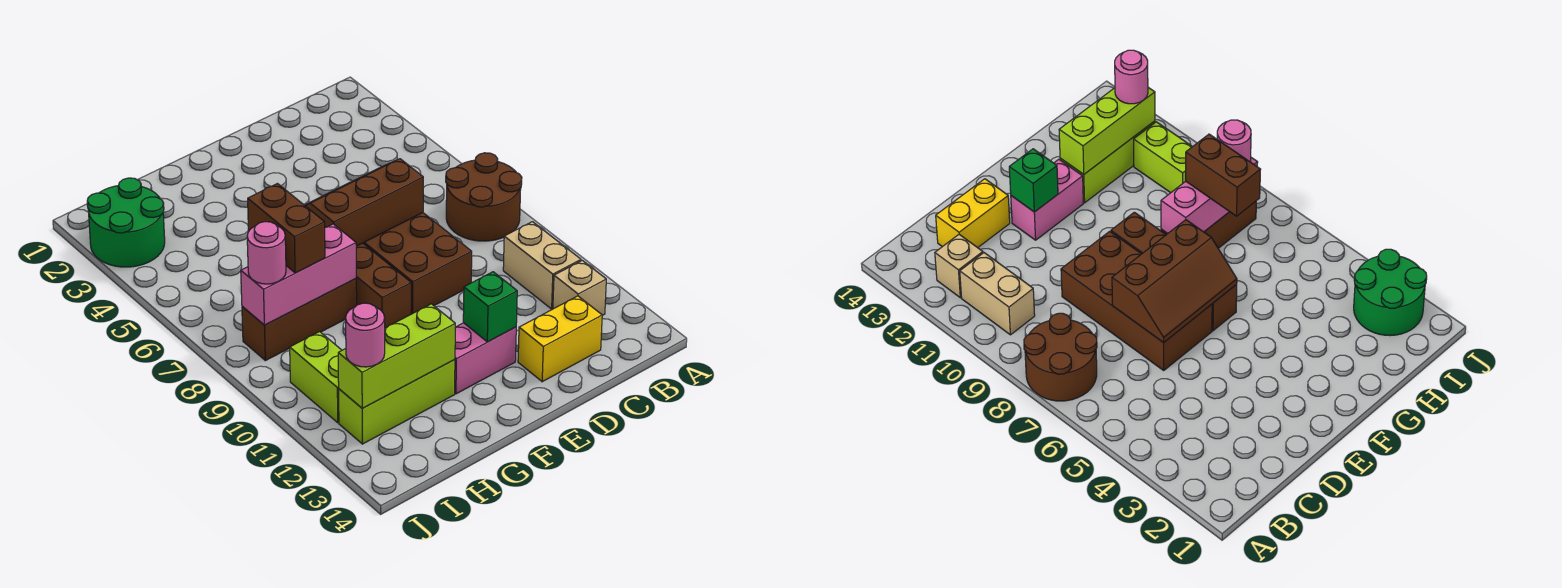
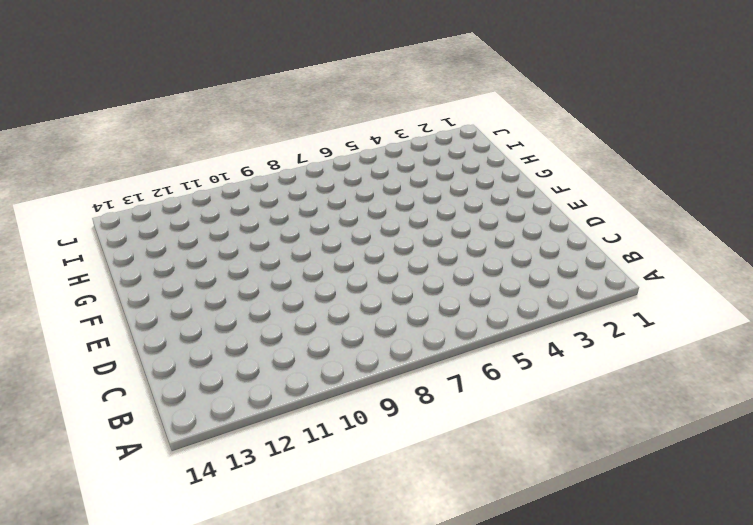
none -> brown round brick A7:B8 level 1
none -> tan brick B10:B11 level 1
none -> tan brick B12 level 1

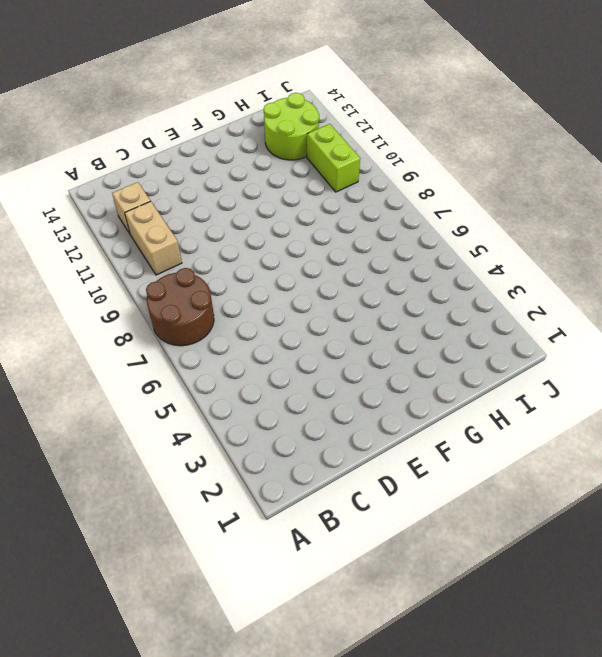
lime round brick H12:I13 level 1 -> lime brick G12:I12 level 1
none -> yellow brick C13:D13 level 1
none -> brown brick D6:E9 level 1
none -> pink brick E12:F12 level 1

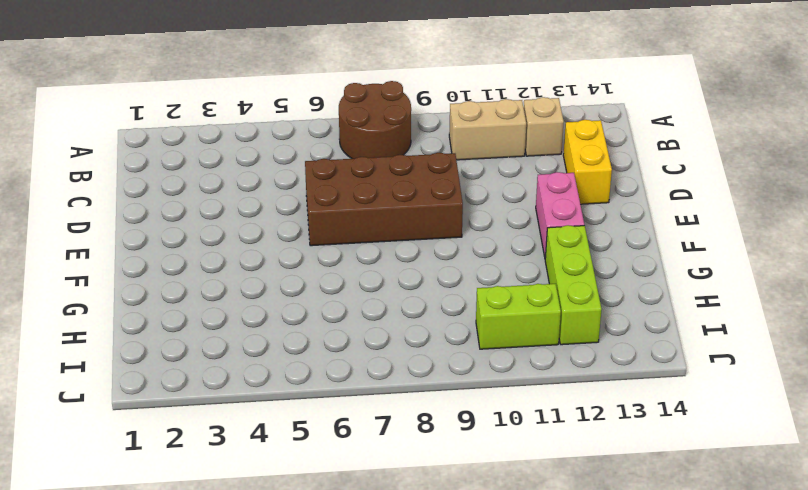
none -> brown brick F6:F9 level 1
none -> brown brick G8:I8 level 1
none -> green round brick I2:J3 level 1

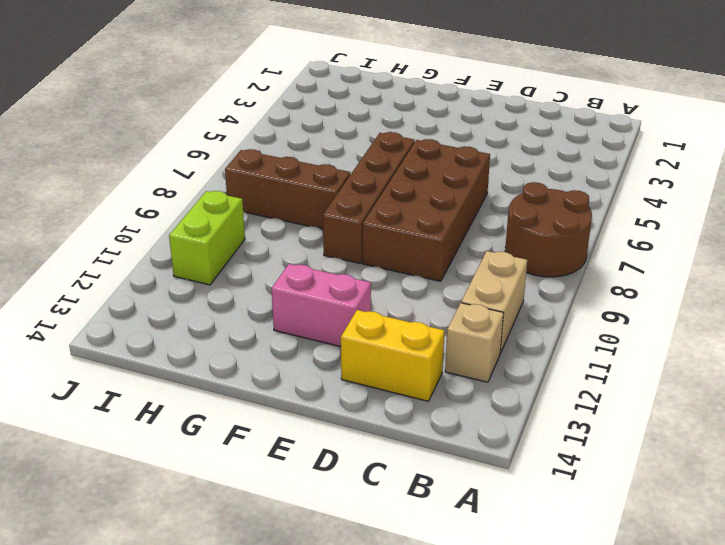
none -> lime brick G12:I12 level 1
none -> green round brick I2:J3 level 1
none -> brown slope D6:F7 level 2 top 7

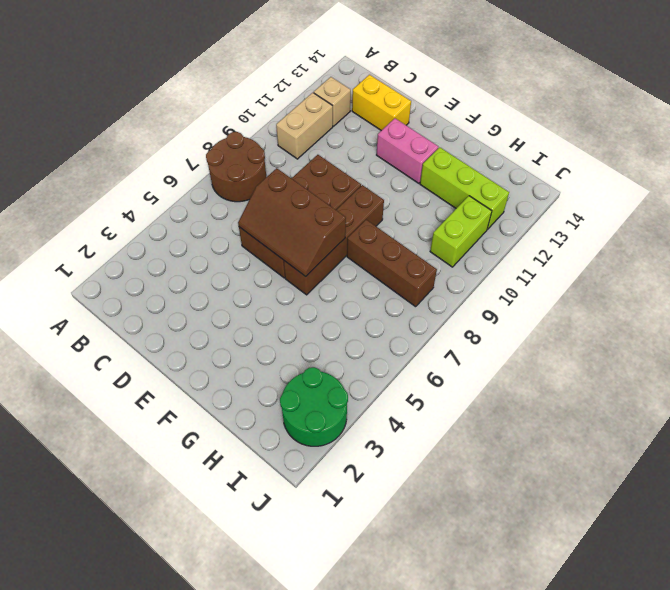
none -> green brick E12 level 2
none -> pink brick G8:I8 level 2
none -> lime brick G12:I12 level 2

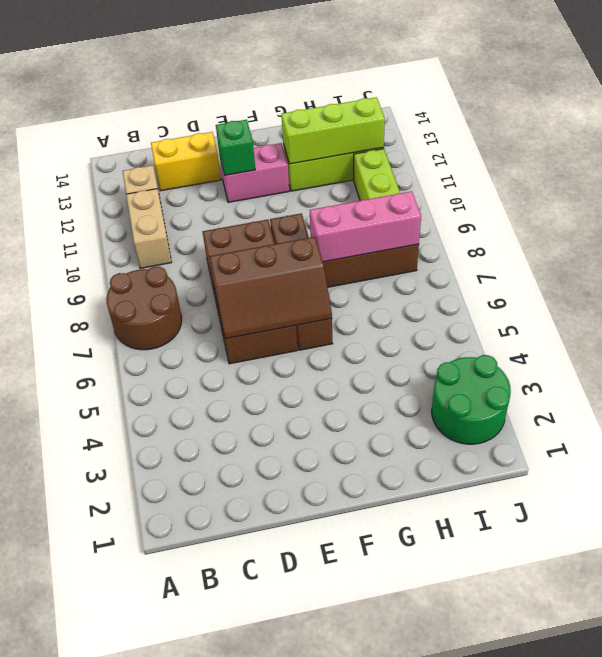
none -> brown brick H7:H8 level 3
none -> pink round brick I8 level 3
none -> pink round brick I12 level 3

